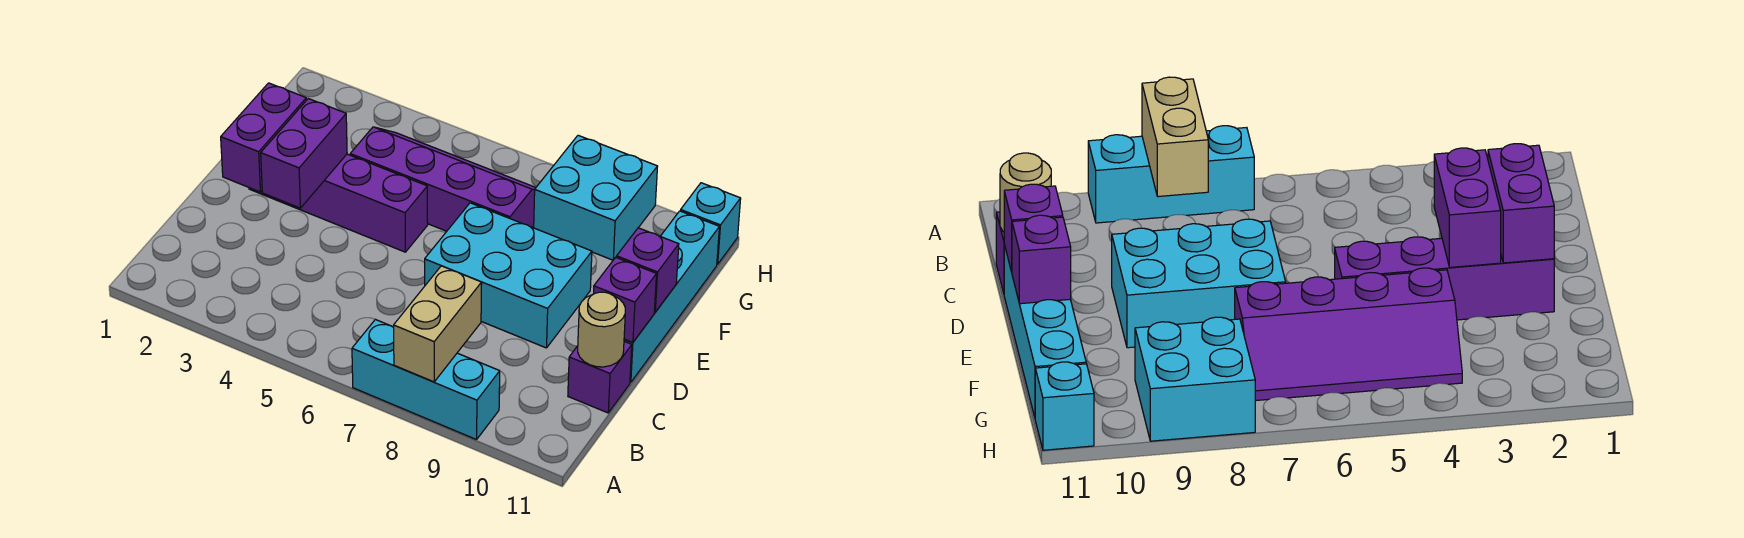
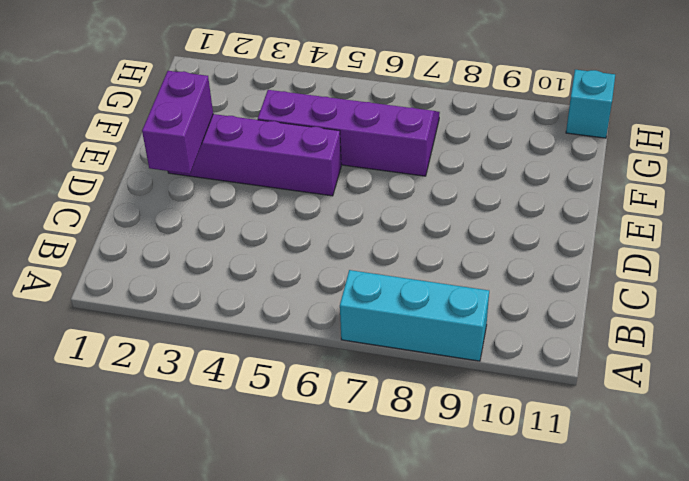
none -> purple brick C11 level 1
none -> cyan brick D7:E9 level 1
none -> cyan brick D11:G11 level 1

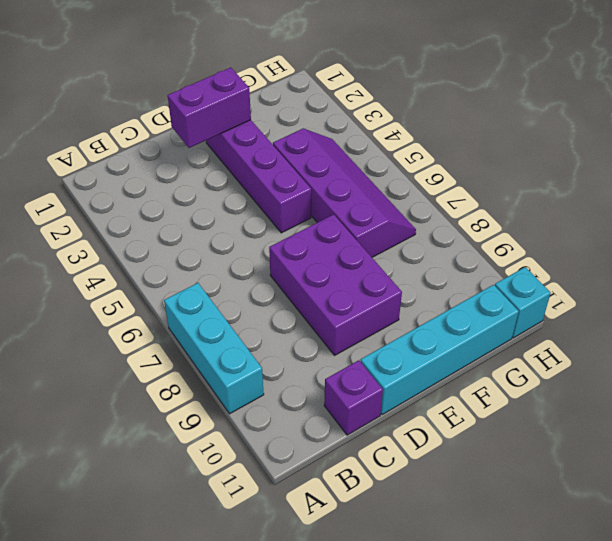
purple brick D7:E9 level 1 -> cyan brick D7:E9 level 1
none -> cyan brick G8:H9 level 1
none -> tan brick A8:B8 level 2
none -> tan round brick C11 level 2

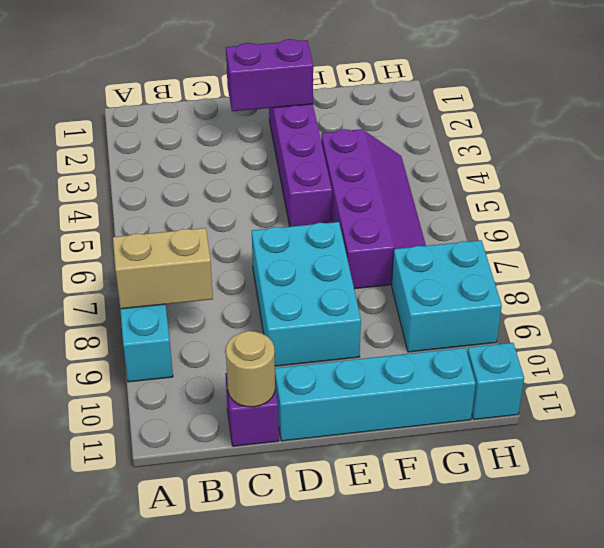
none -> purple brick D3:E3 level 2
none -> purple brick D11 level 2
none -> purple brick E11 level 2

